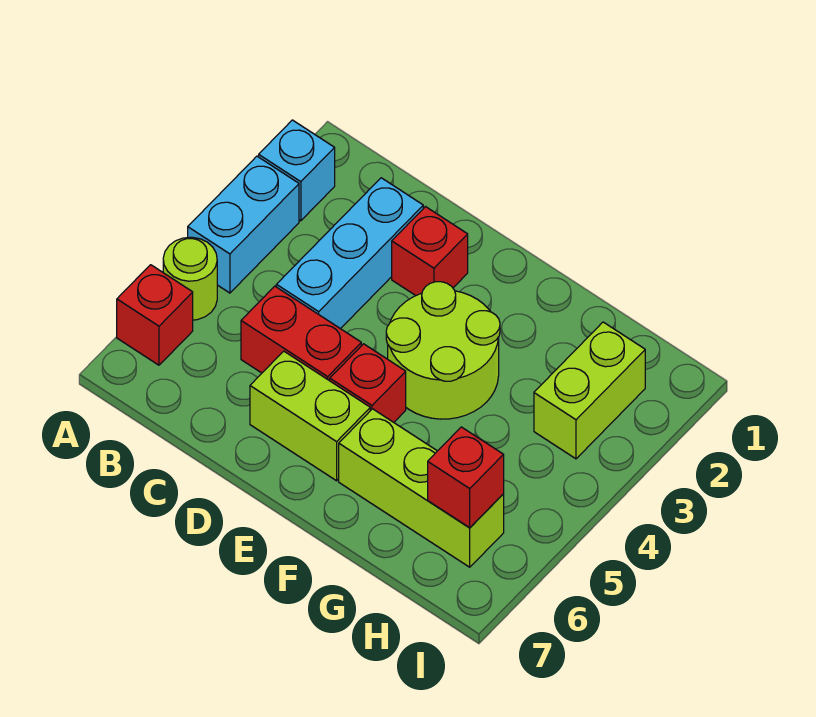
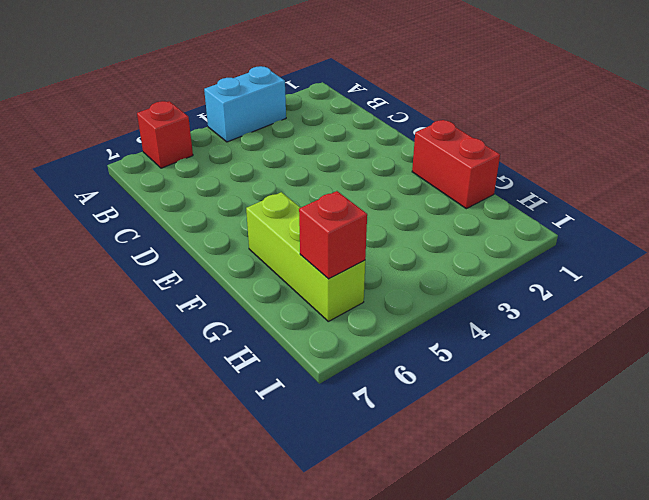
red brick F1:G1 level 1 -> red brick C5:D5 level 1
none -> cyan brick A2 level 1
none -> lime round brick A5 level 1
none -> cyan brick C2:C4 level 1

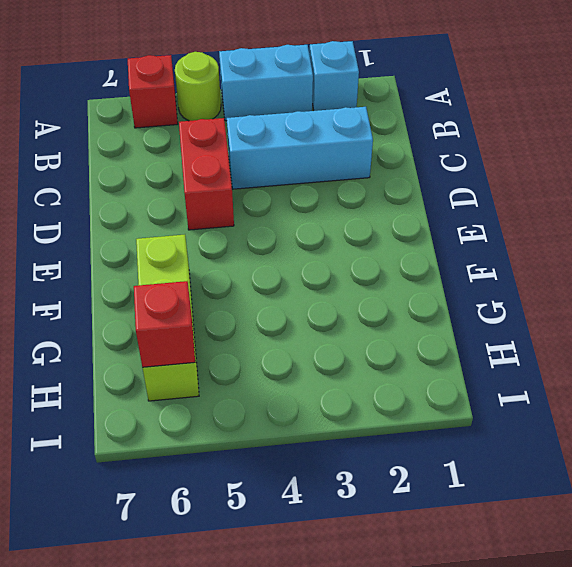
none -> red brick D2 level 1
none -> lime brick D6:E6 level 1
none -> lime round brick E3:F4 level 1

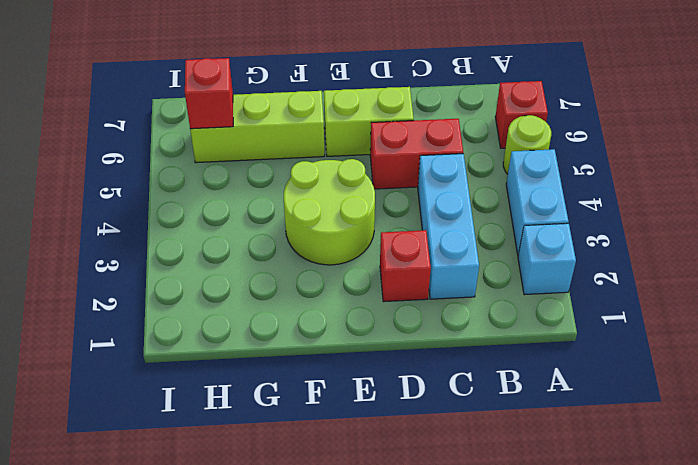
none -> red brick E5 level 1
none -> lime brick H2:H3 level 1

